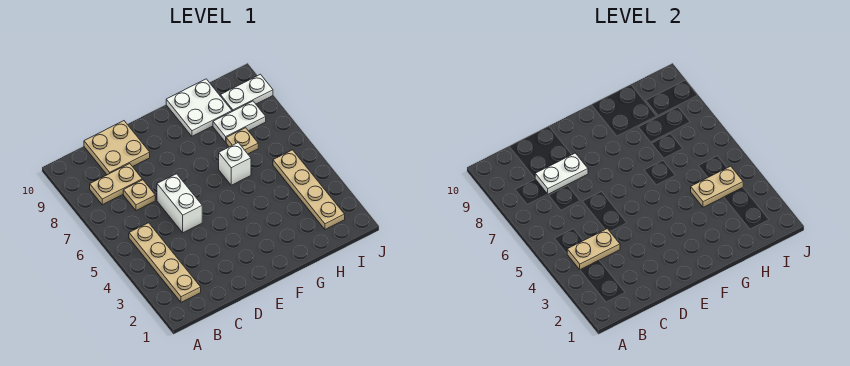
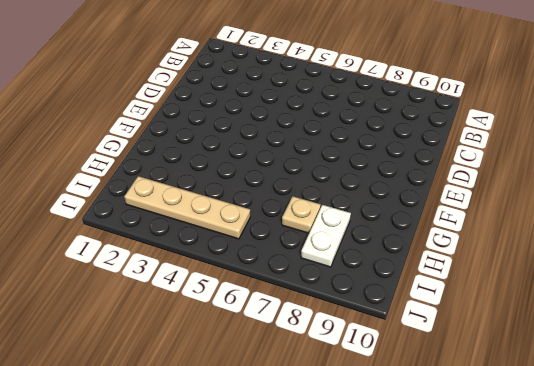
none -> tan plate B2:B5 level 1
none -> tan plate B8:C8 level 1
none -> tan plate C7 level 1

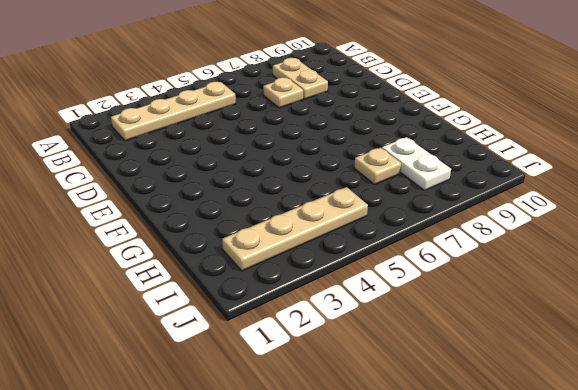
none -> tan plate C9:D10 level 1
none -> white brick D5:D6 level 1
none -> white brick G6 level 1

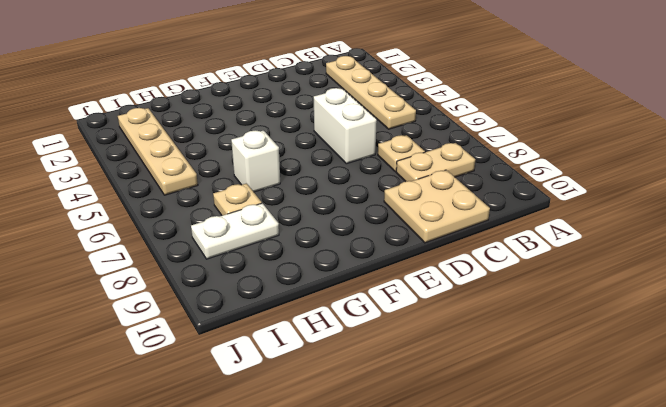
none -> white plate G9:H10 level 1
none -> white plate I9:J9 level 1
none -> tan plate B4:C4 level 2

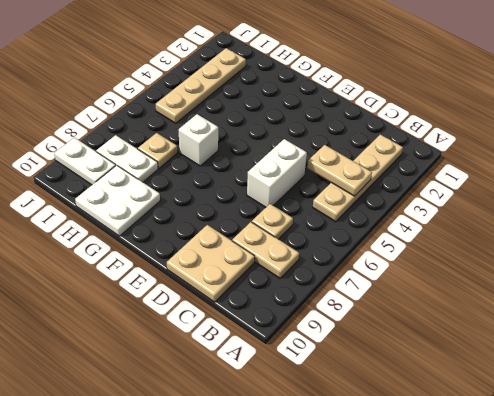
none -> white plate C8:D8 level 2
none -> tan plate H4:I4 level 2

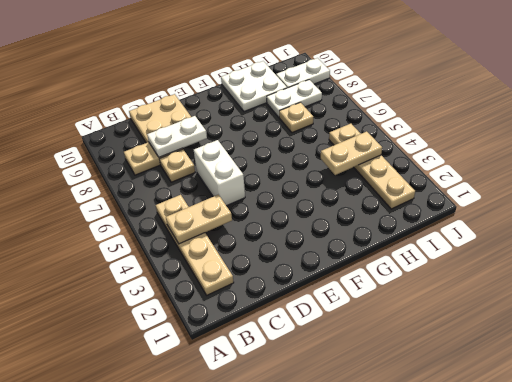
none -> white brick G6 level 1

